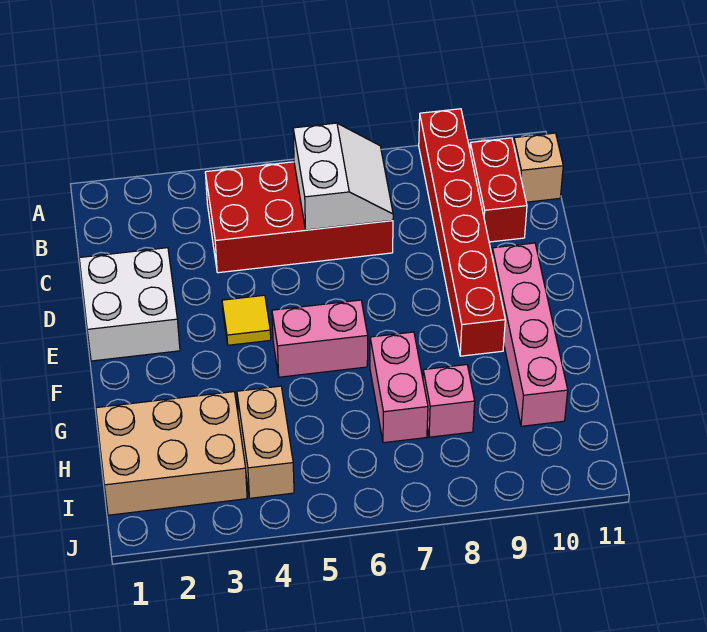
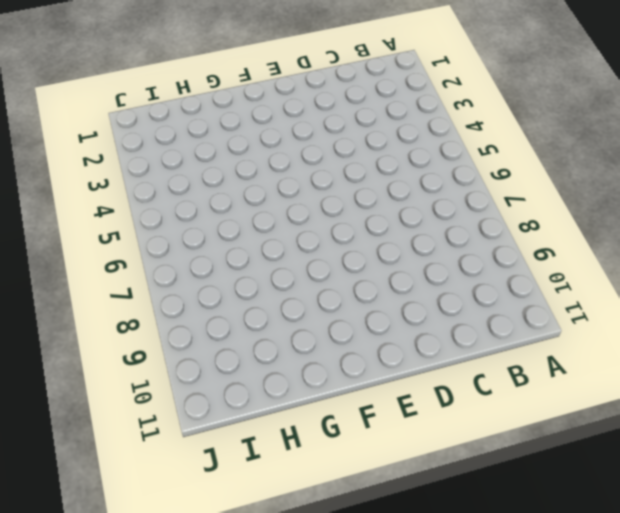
none -> red brick A9:F9 level 1
none -> red brick B4:C7 level 1
none -> red brick B10:C10 level 1

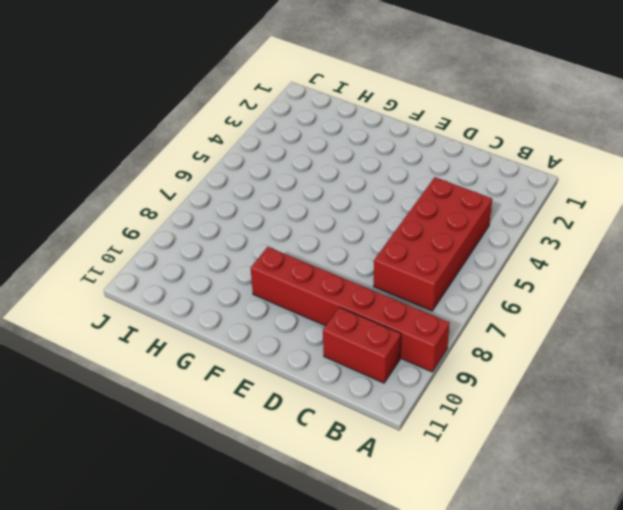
none -> tan brick B11 level 1
none -> white brick D1:E2 level 1
none -> yellow tile E4 level 1

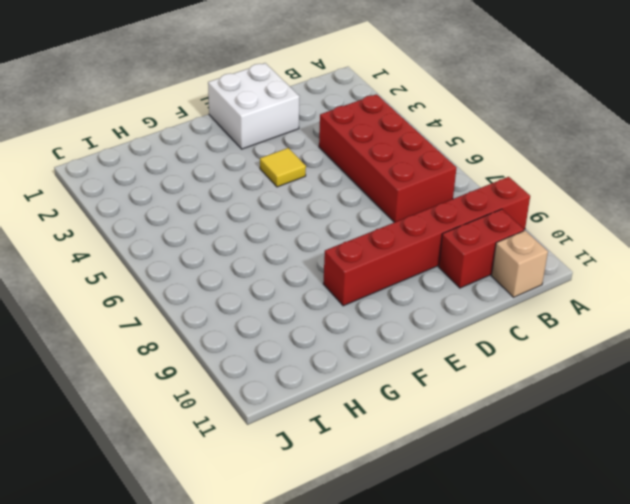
none -> pink brick E10:H10 level 1
none -> pink brick F5:F6 level 1
none -> pink brick G7:H7 level 1

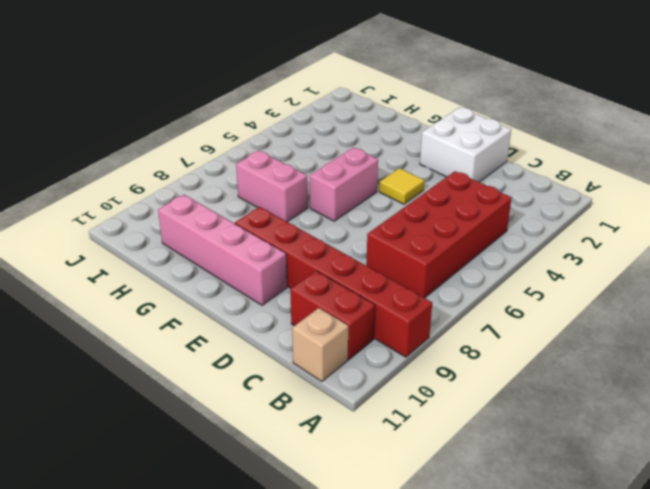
none -> tan brick H1:I3 level 1
none -> tan brick H4:I4 level 1
none -> pink brick H8 level 1

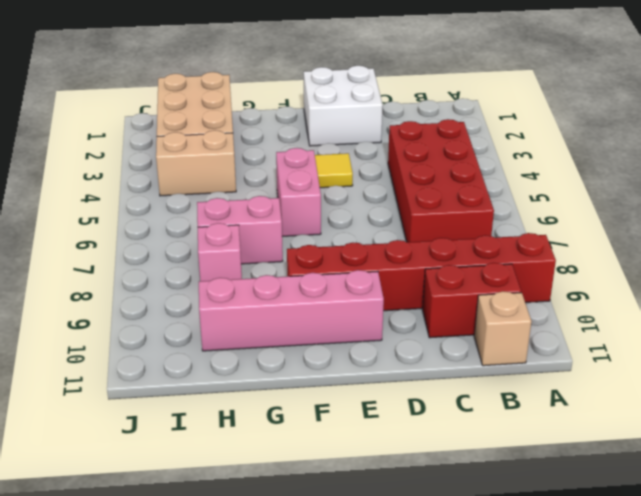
none -> white slope B6:C7 level 2 top 6

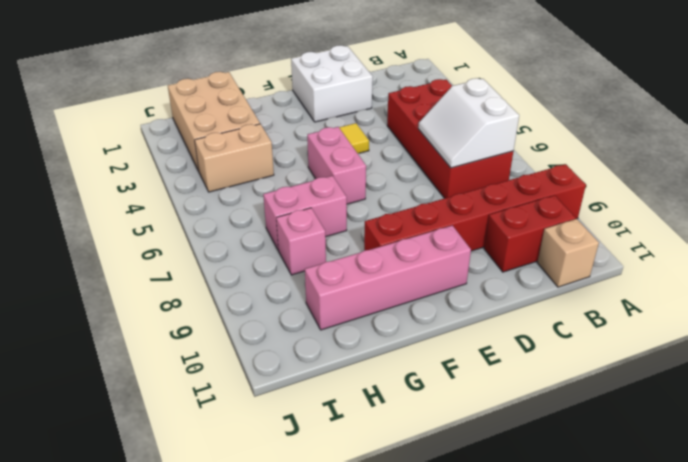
white slope B6:C7 level 2 top B -> white slope B6:C7 level 2 top 6

